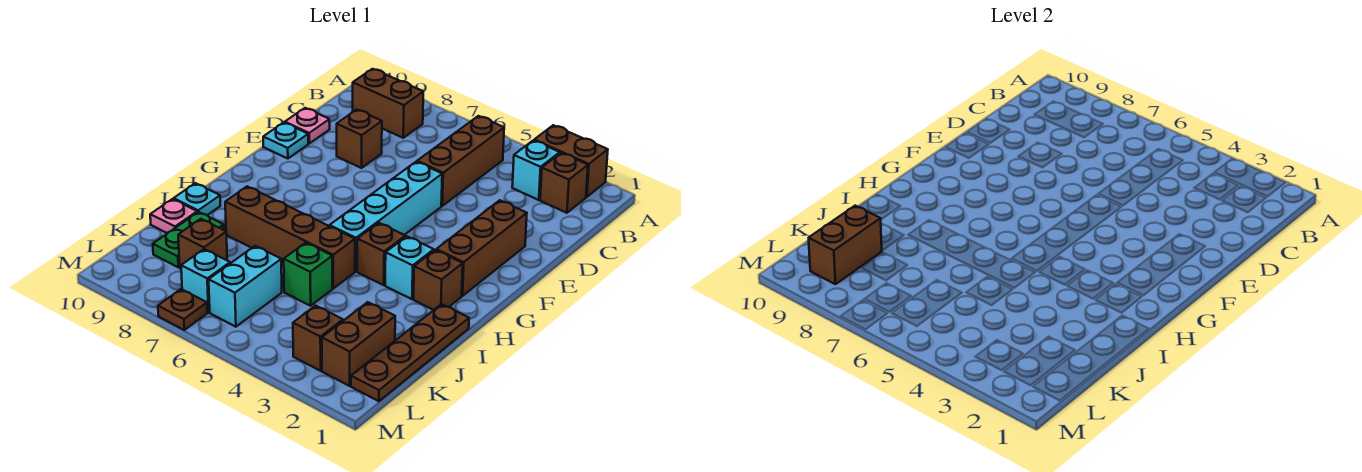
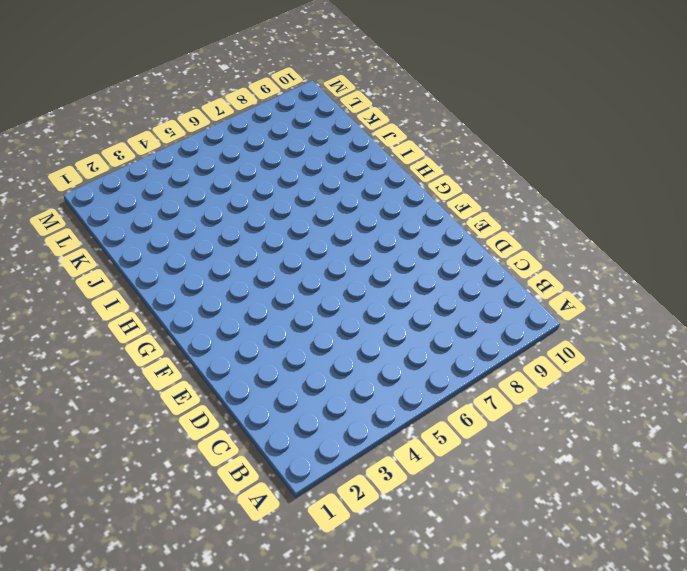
none -> brown brick A2:A3 level 1
none -> brown brick B2 level 1
none -> cyan brick B3 level 1

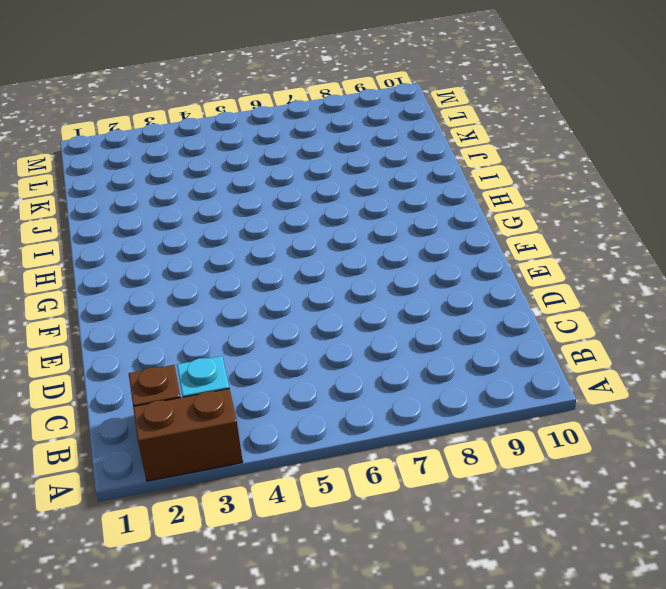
none -> brown brick B5:D5 level 1
none -> brown brick B8:B9 level 1
none -> brown brick D8 level 1

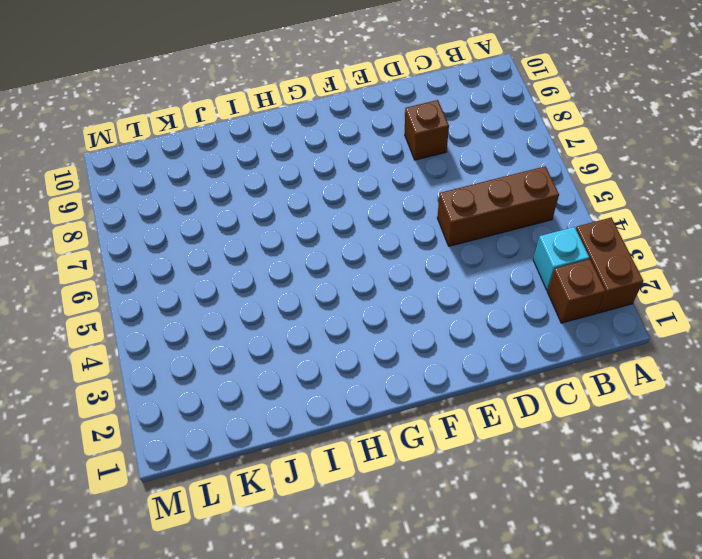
none -> brown brick B8:B9 level 1
none -> pink plate D10 level 1
none -> brown brick E2:G2 level 1

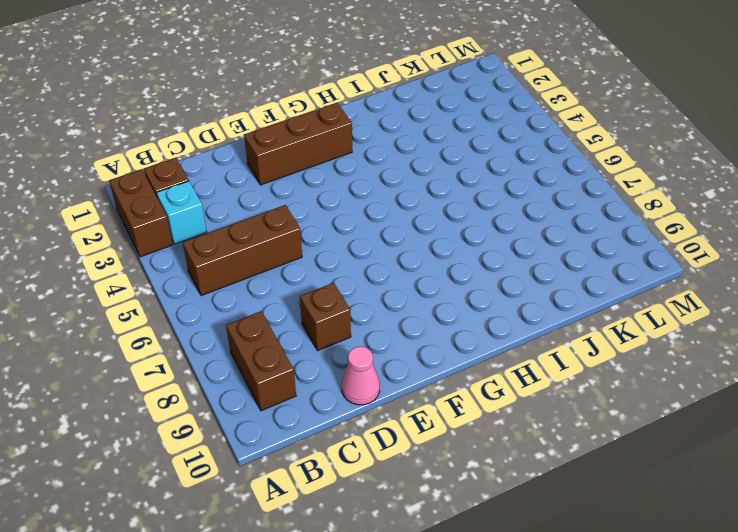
pink cone D10 level 1 -> pink plate D10 level 1
none -> cyan brick E5:H5 level 1
none -> cyan plate E10 level 1
none -> brown brick H2 level 1

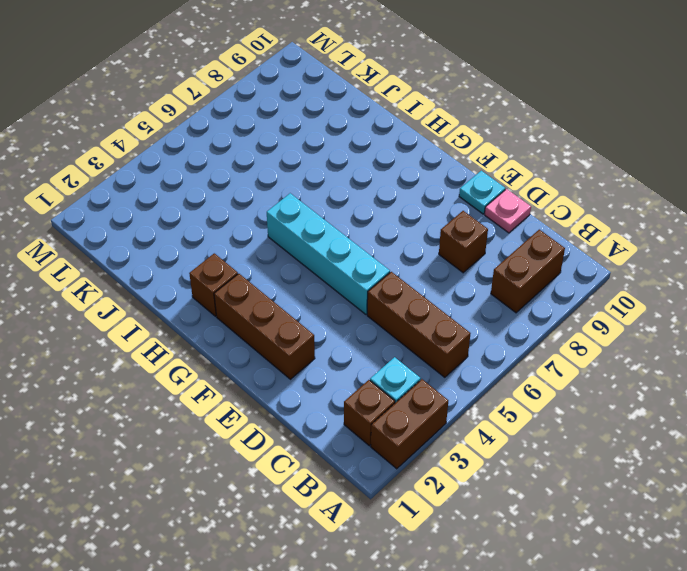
none -> cyan brick H3 level 1
none -> brown brick H4 level 1
none -> brown plate I1:L1 level 1

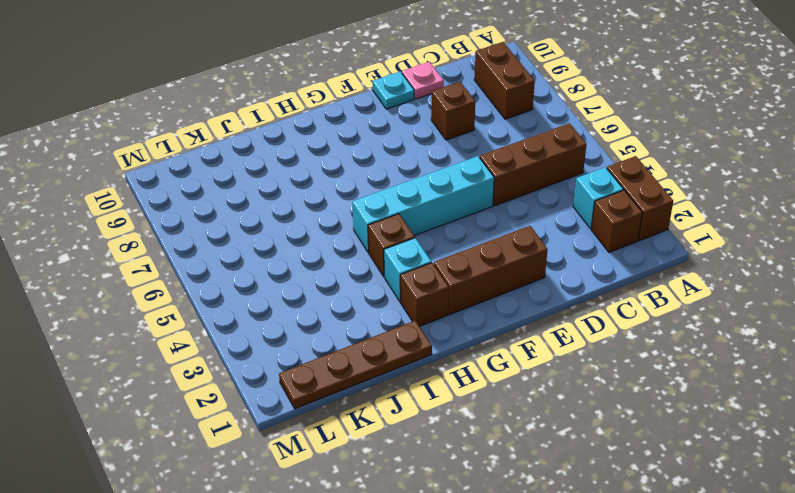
none -> brown brick I5:I8 level 1
none -> cyan plate I10 level 1
none -> green brick J5 level 1

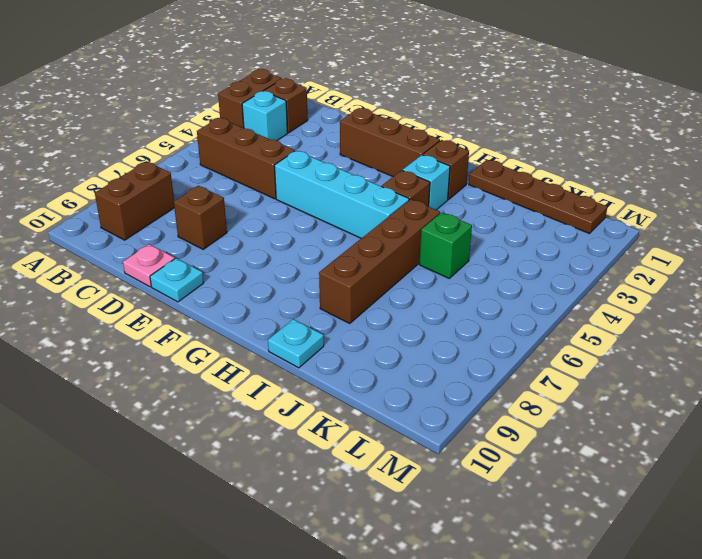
none -> green plate J9:K9 level 1
none -> pink plate J10 level 1
none -> brown brick K2:L2 level 1

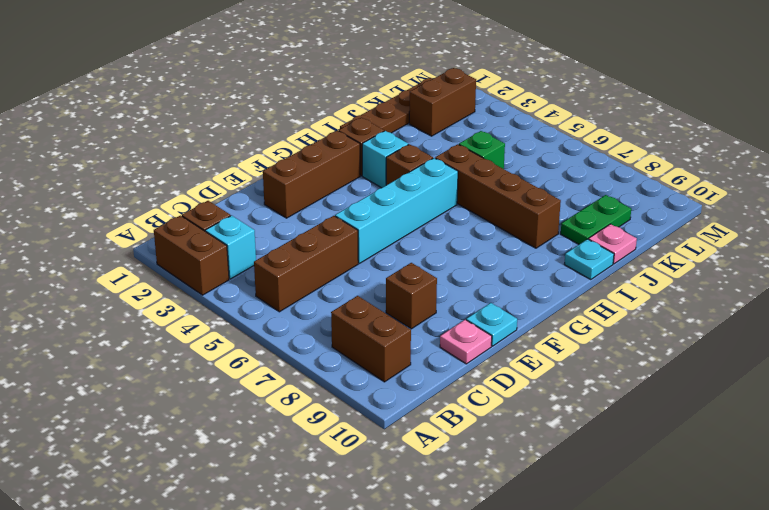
none -> cyan brick K6:L6 level 1
none -> brown brick K8 level 1
none -> brown brick L3 level 1

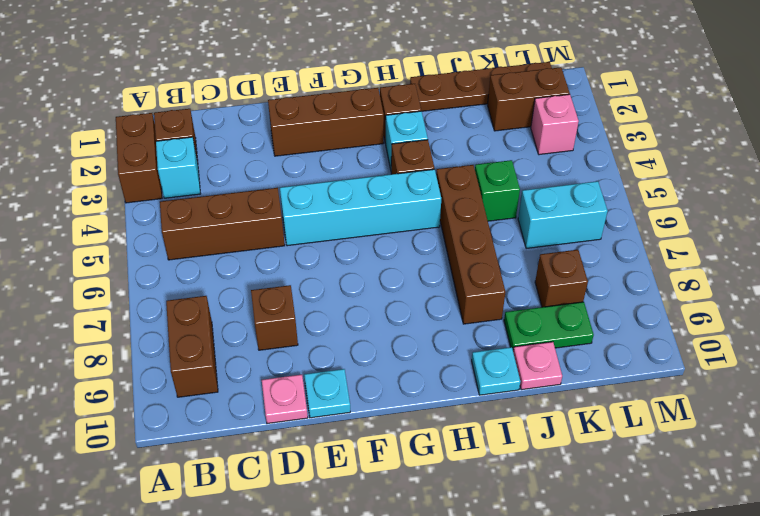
pink brick L3 level 1 -> brown brick L3 level 1
none -> cyan brick L7 level 1
none -> brown plate M7 level 1
none -> brown brick K9:L9 level 2

